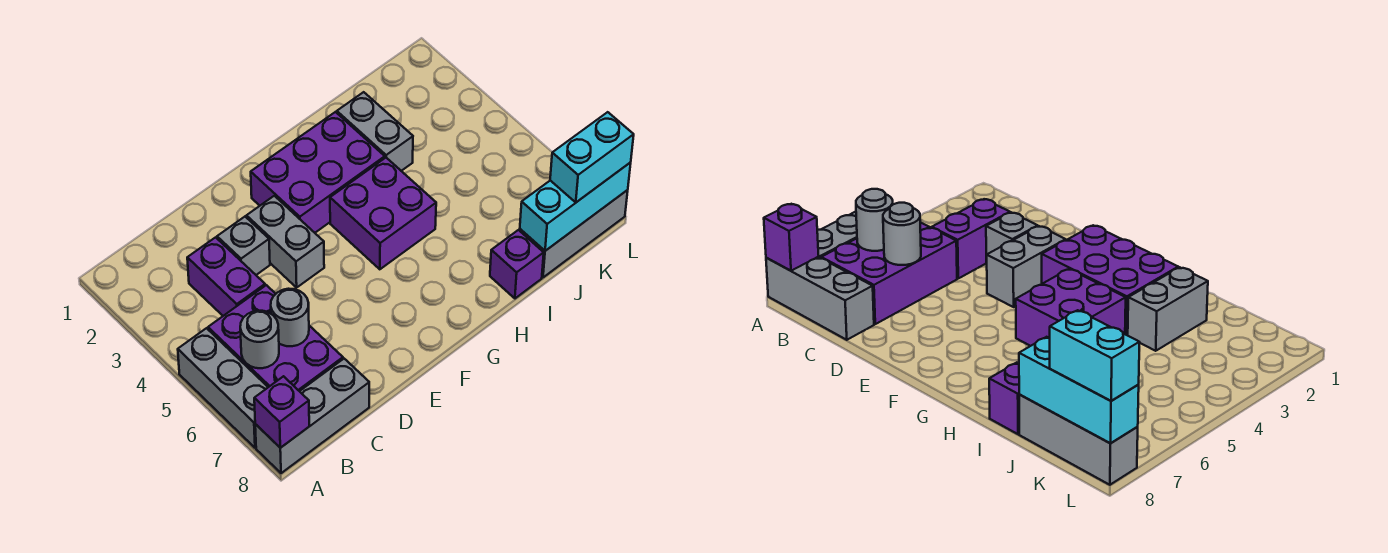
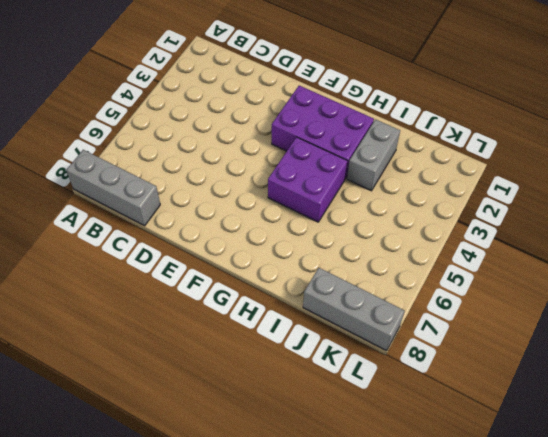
none -> grey brick A5:A7 level 1
none -> purple brick B5:C7 level 1
none -> purple brick C3:C4 level 1

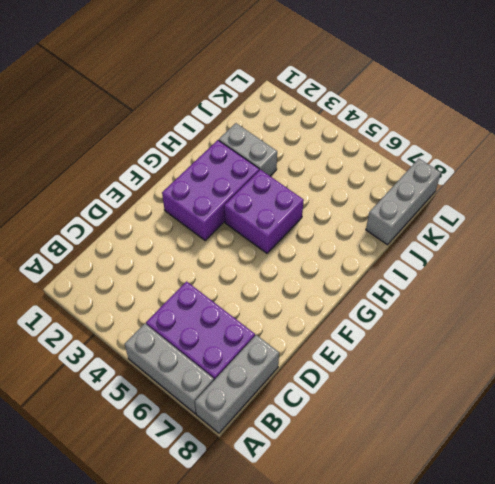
none -> purple brick C3:C4 level 1
none -> grey brick D3 level 1
none -> grey brick E3:E4 level 1

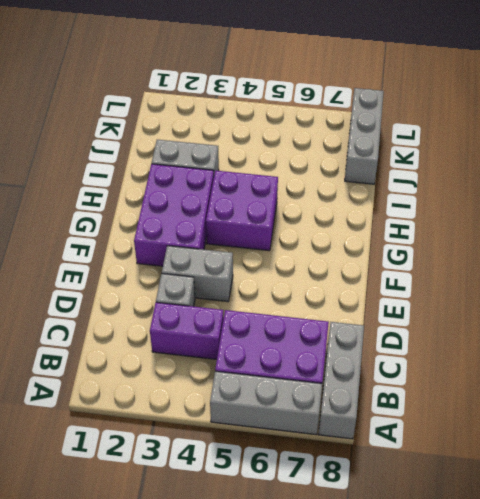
none -> purple brick I8 level 1
none -> purple brick A8 level 2
none -> grey round brick B6 level 2

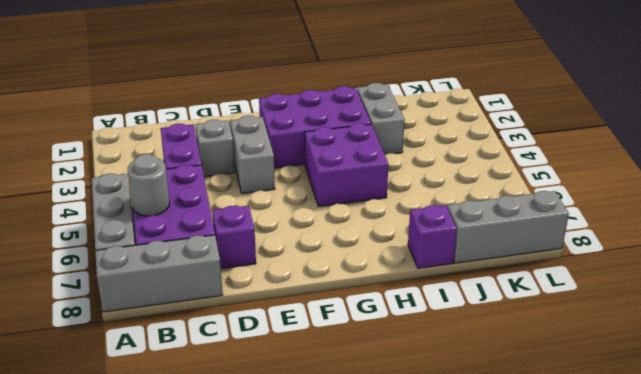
purple brick D7 level 1 -> purple brick A8 level 2
none -> grey round brick C6 level 2
none -> cyan brick J8:L8 level 2
none -> cyan brick K8:L8 level 3

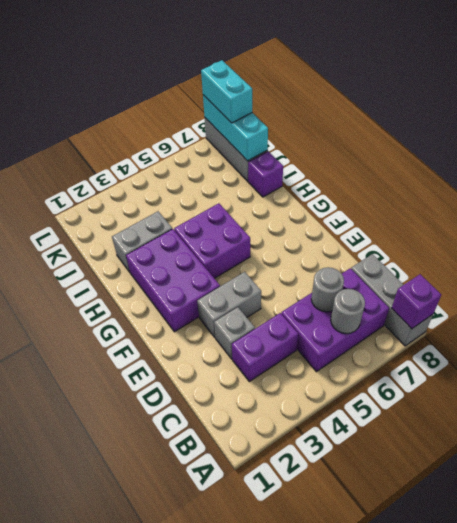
none -> grey brick A5:A7 level 1

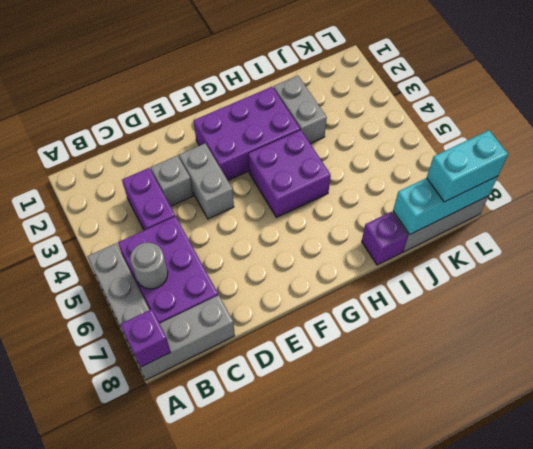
none -> grey round brick C6 level 2

